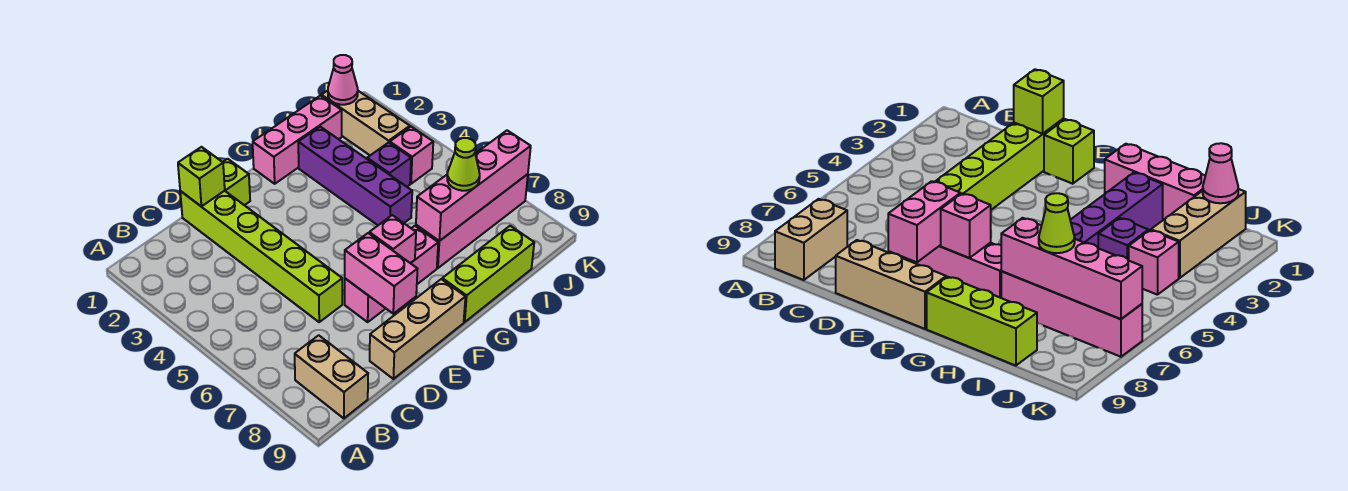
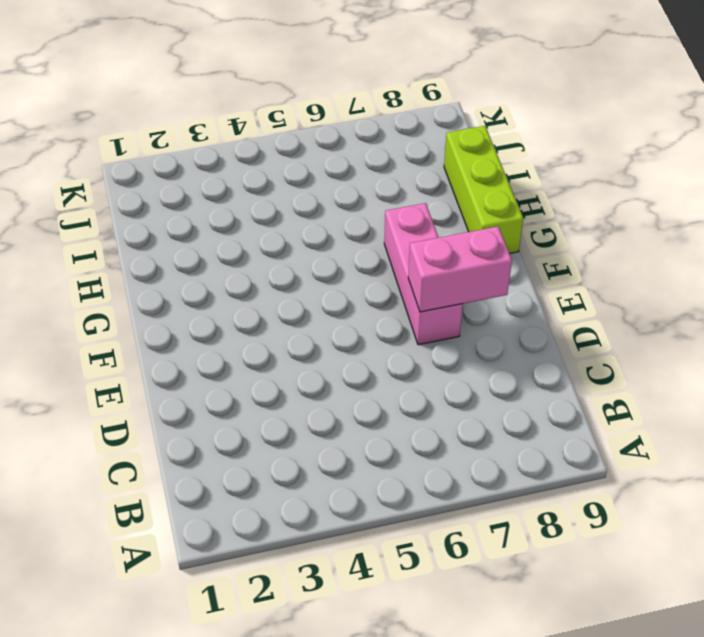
none -> tan brick B8:B9 level 1
none -> lime brick D1:D6 level 1
none -> tan brick D9:F9 level 1

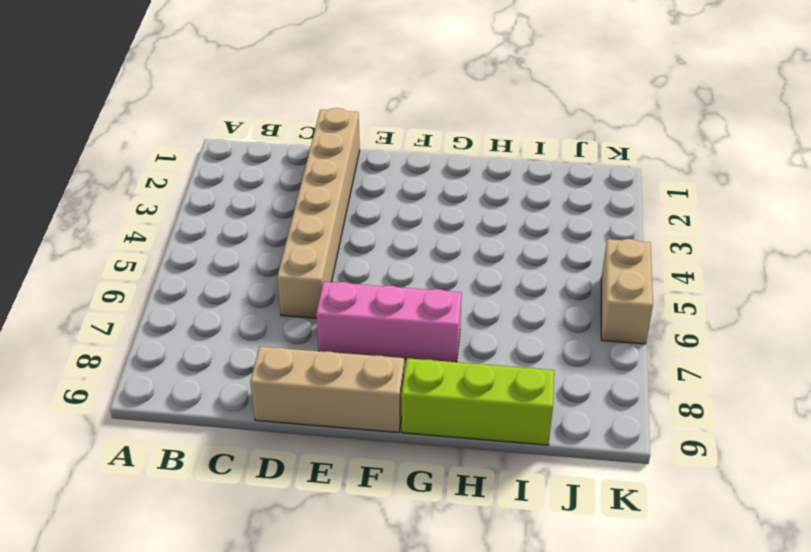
tan brick D1:D6 level 1 -> lime brick D1:D6 level 1
tan brick K5:K6 level 1 -> tan brick B8:B9 level 1
none -> lime brick E1 level 1
none -> pink brick G1:I1 level 1
none -> purple brick H2:H5 level 1

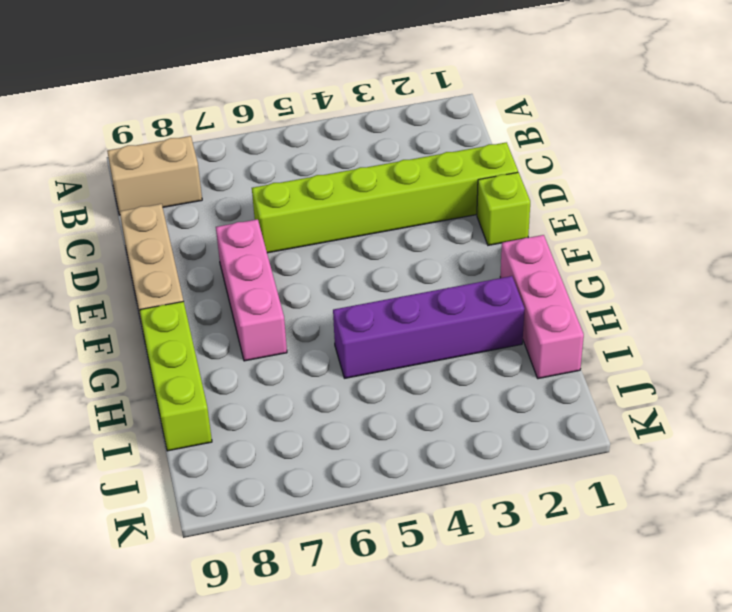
none -> pink brick H7:K7 level 1
none -> purple brick I4 level 1
none -> tan brick J1:J3 level 1

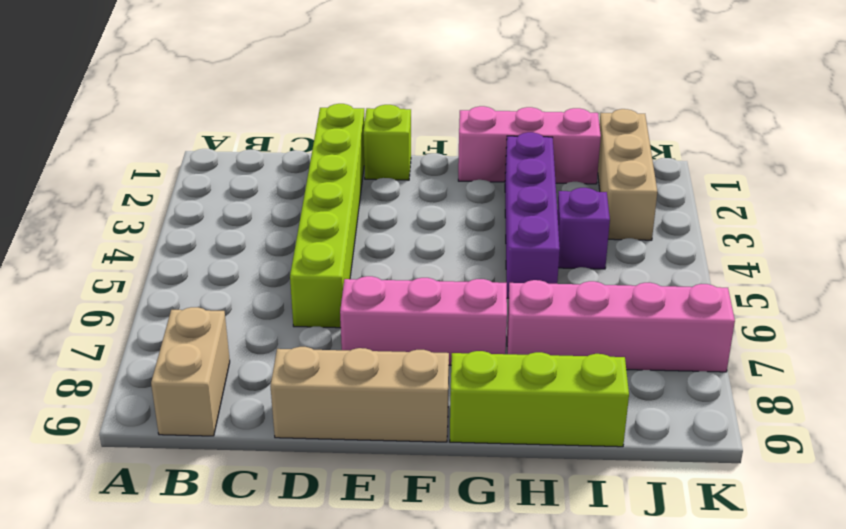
none -> pink brick J4 level 1
none -> lime brick D1 level 2
none -> pink brick E7:E8 level 2

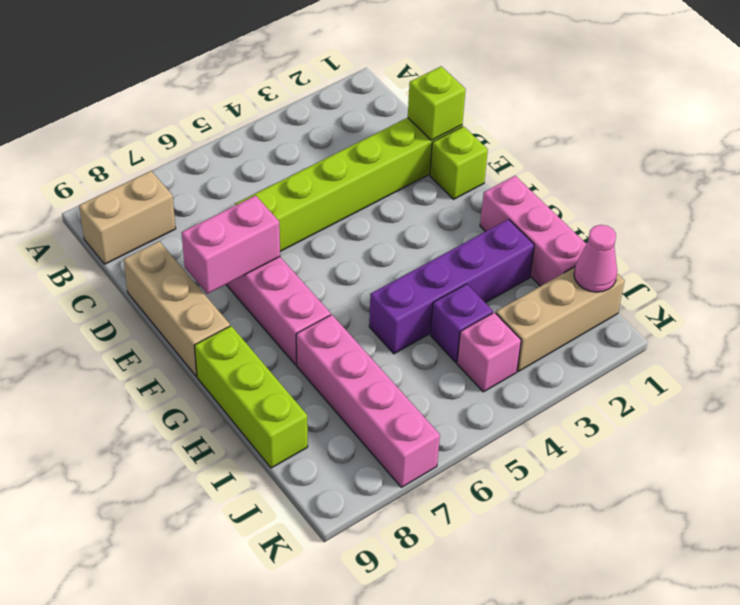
none -> pink brick F7 level 2
none -> pink brick H7:K7 level 2
none -> lime cone I7 level 3

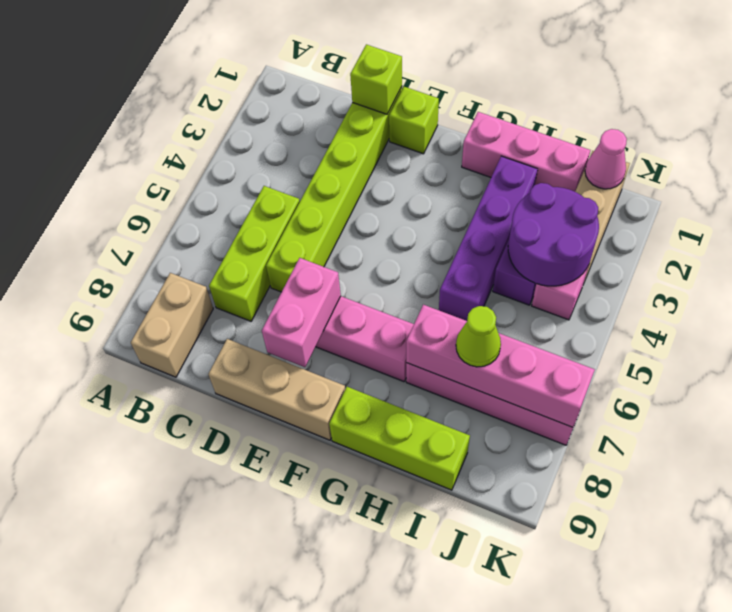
lime brick C5:C7 level 1 -> none
purple round brick I3:J4 level 2 -> none
none -> pink brick F7 level 2

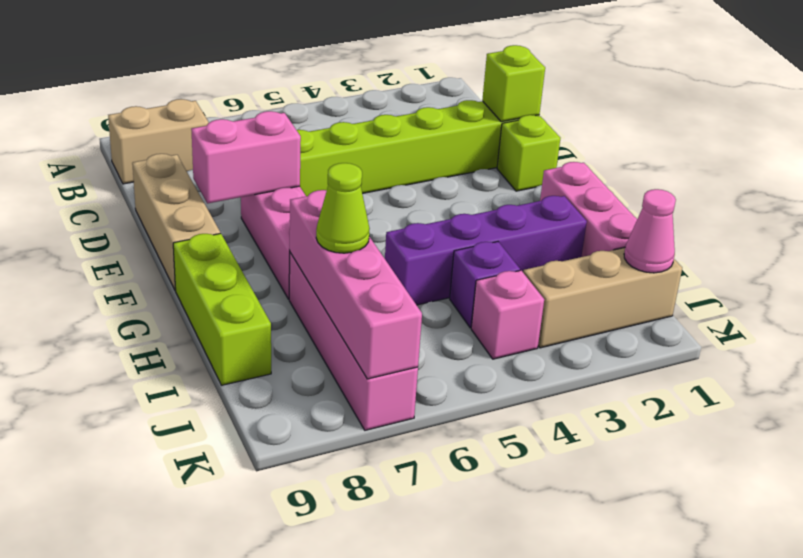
none -> pink brick F7 level 2

